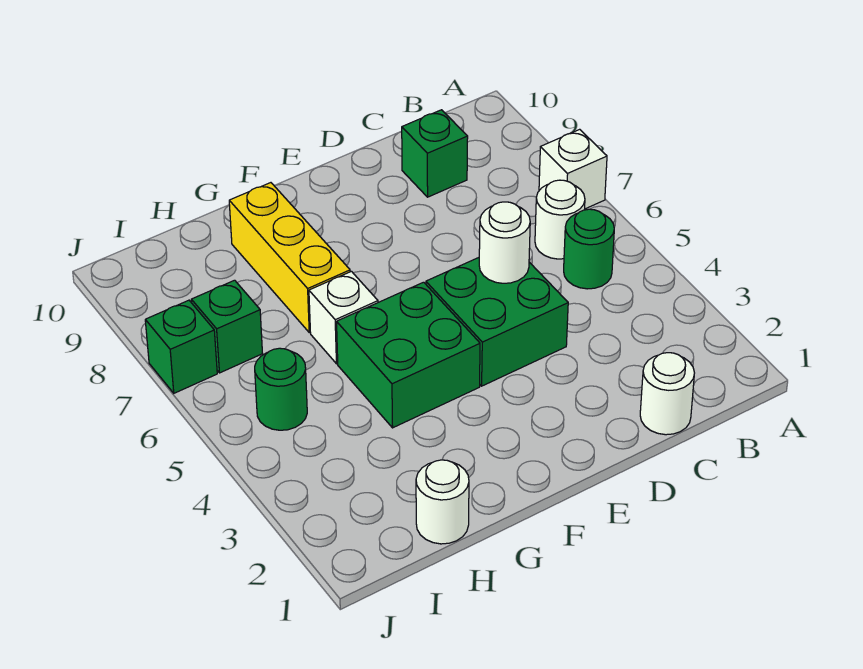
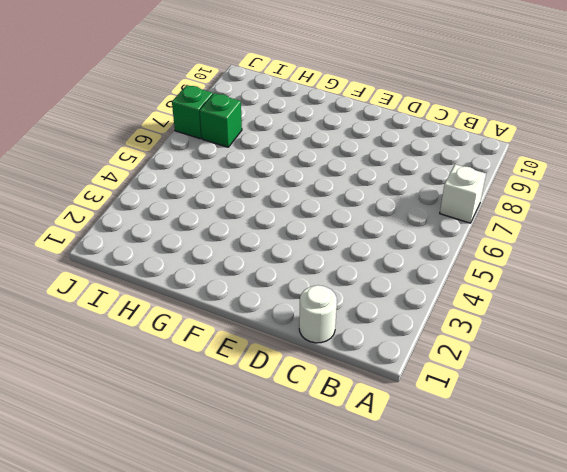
none -> green round brick B5 level 1
none -> white round brick B6 level 1
none -> green brick C9 level 1

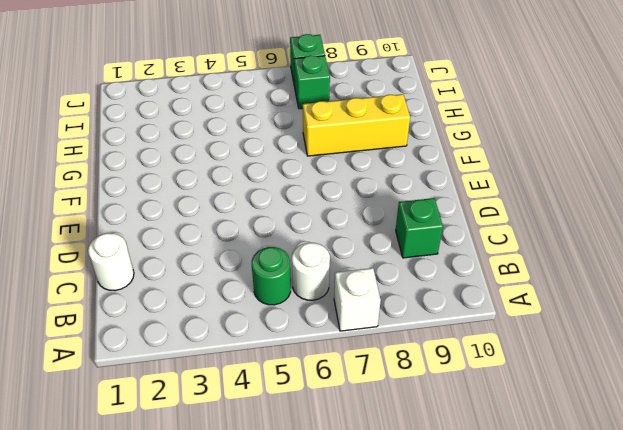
none -> green brick D4:E5 level 1
none -> green brick F4:G5 level 1
none -> white brick G6 level 1

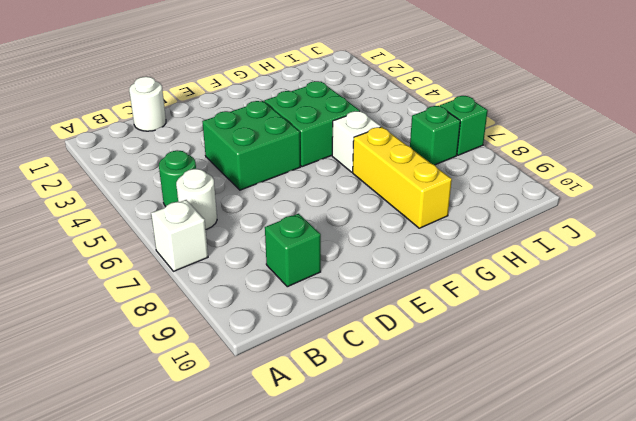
none -> white round brick H1 level 1
none -> green round brick I5 level 1
none -> white round brick D5 level 2

